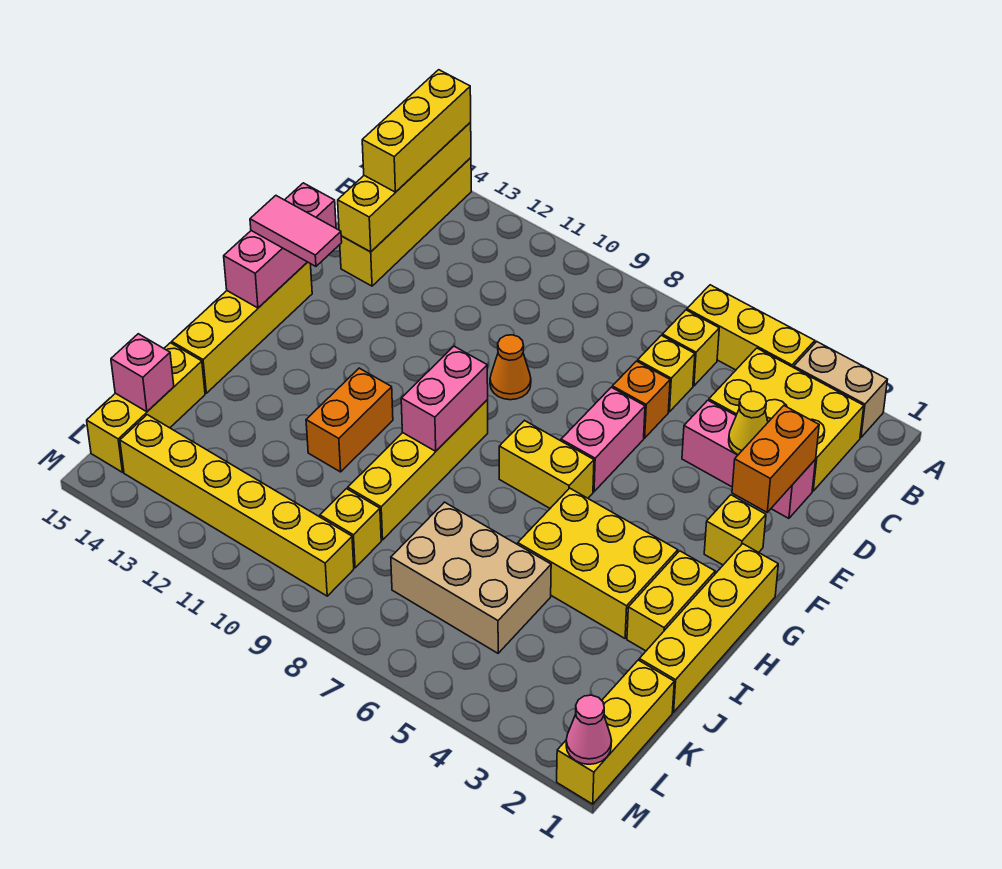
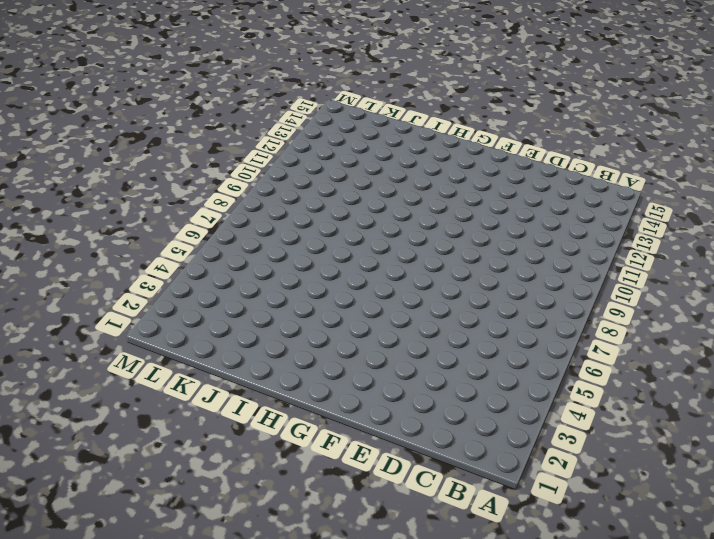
none -> tan brick A2:A3 level 1
none -> yellow brick A4:A6 level 1
none -> yellow brick A14:D14 level 1
none -> yellow brick B2:C4 level 1

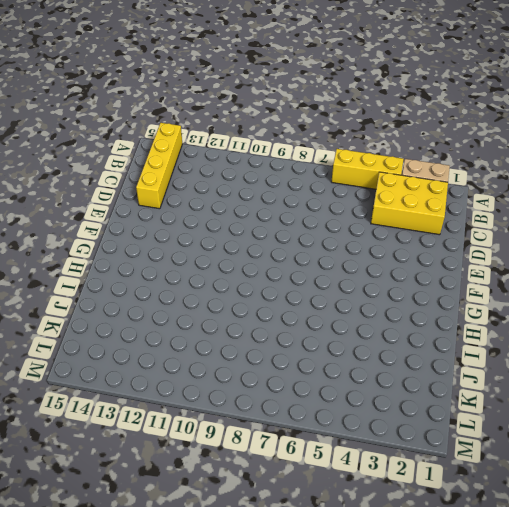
none -> yellow brick B6 level 1
none -> yellow brick C6 level 1
none -> pink brick D2:D4 level 1
none -> orange brick D6 level 1

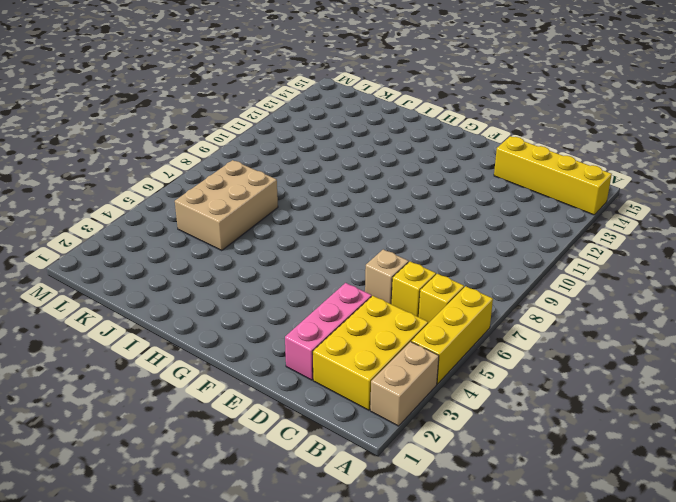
tan brick D6 level 1 -> orange brick D6 level 1
none -> pink brick E6:F6 level 1
none -> orange cone E9 level 1
none -> yellow brick F2 level 1
none -> yellow brick F15:I15 level 1

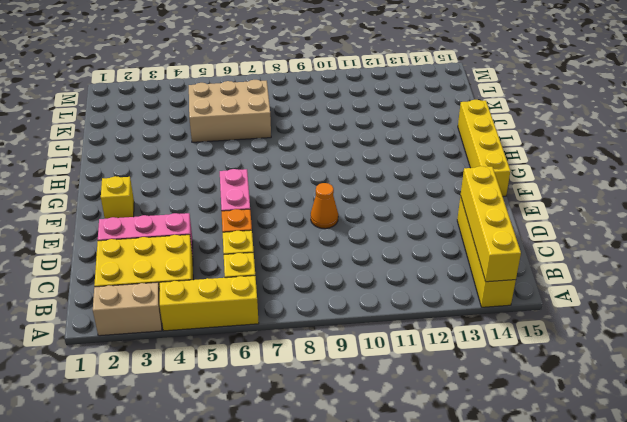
none -> yellow brick G1:J1 level 1
none -> yellow brick G6:G7 level 1
none -> yellow brick G9:J9 level 1
none -> yellow brick H2:I2 level 1

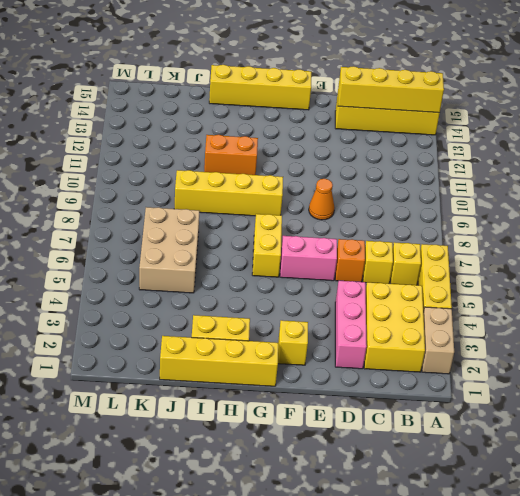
none -> yellow brick H3:I5 level 1
none -> yellow brick J15:L15 level 1
none -> yellow brick K1:M1 level 1
none -> yellow brick K9 level 1

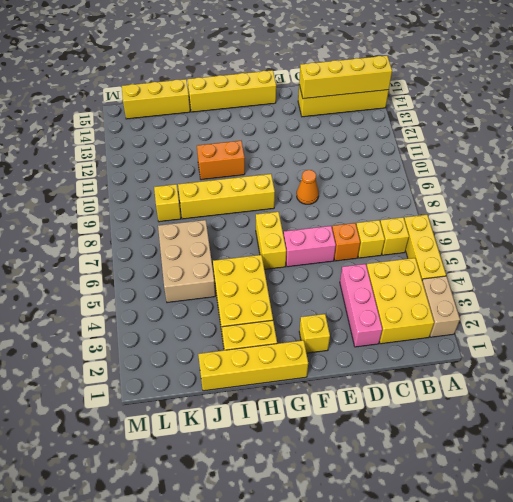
none -> yellow brick K1:M1 level 1
none -> yellow brick L9:L14 level 1
none -> orange brick D2:E2 level 2
none -> yellow cone D3 level 2

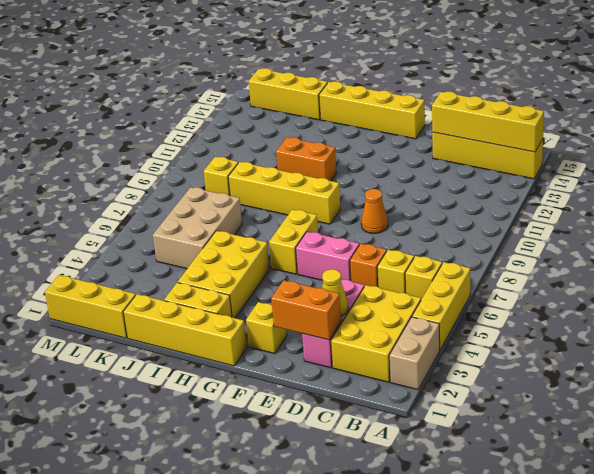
none -> yellow brick L9:L14 level 1
none -> pink brick E15:G15 level 2
none -> pink brick G9:H9 level 2
none -> pink brick K15 level 2

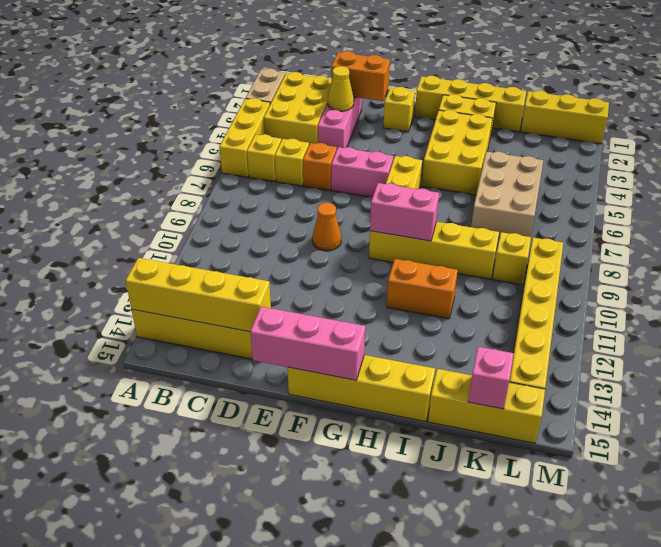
none -> pink cone M1 level 2
none -> yellow brick A14:C14 level 3
none -> pink tile F14:F15 level 3

